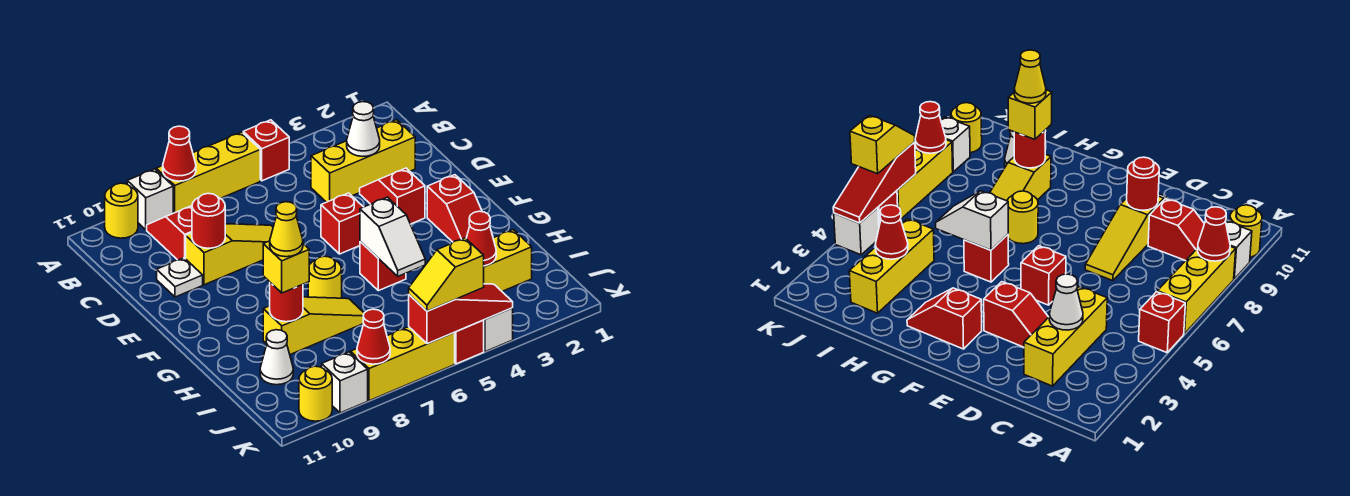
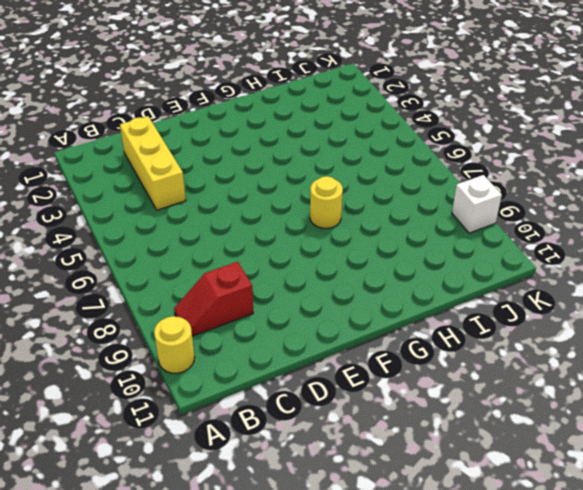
none -> red brick A5 level 1
none -> yellow brick A6:A8 level 1
none -> white brick A9 level 1
none -> red slope D3:E3 level 1 top E

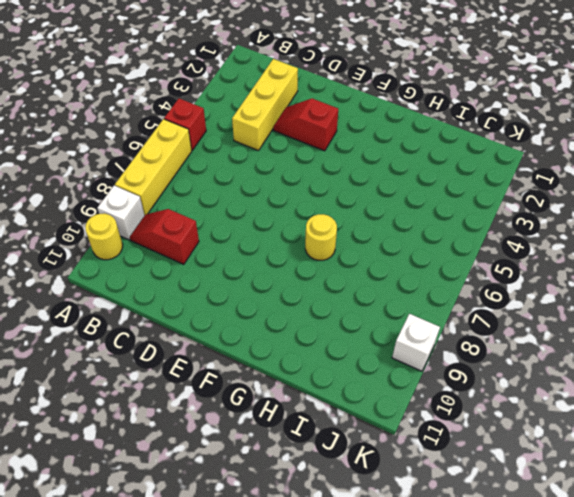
none -> yellow slope D7:D9 level 1 top 9
none -> white plate D10 level 1
none -> red brick E5 level 1
none -> red slope F2:G2 level 1 top F

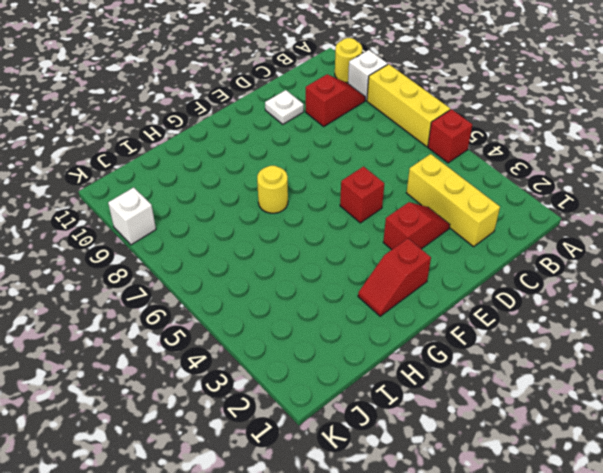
none -> yellow slope D7:D9 level 1 top 9
none -> red brick G5 level 1
none -> yellow slope H7:H9 level 1 top 9
none -> yellow brick I2:I4 level 1

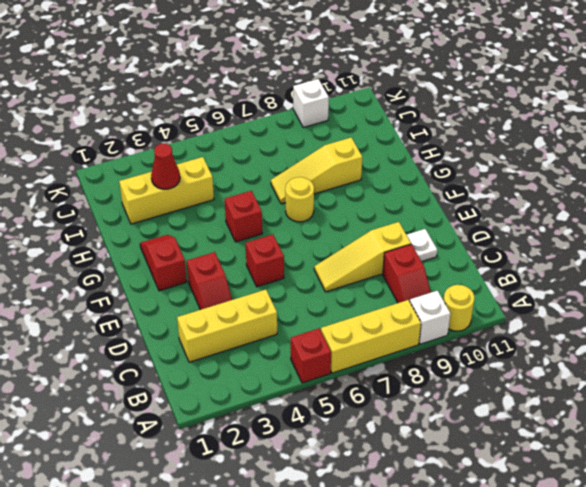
none -> white cone I10 level 1
none -> white brick K4 level 1
none -> red brick K5 level 1
none -> yellow brick K6:K8 level 1

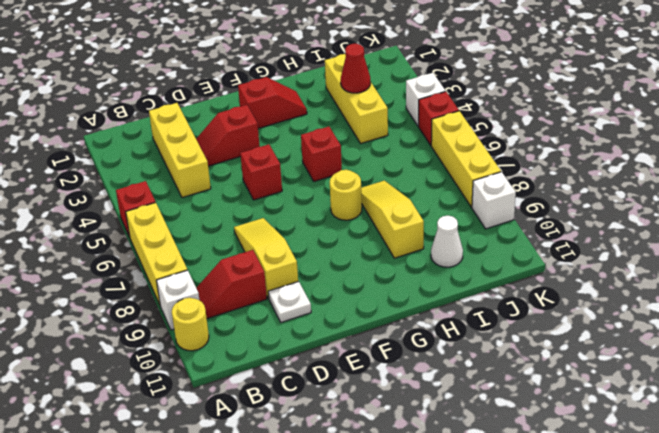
none -> yellow round brick K10 level 1
none -> red cone A8 level 2
none -> white cone C3 level 2
none -> red round brick D9 level 2

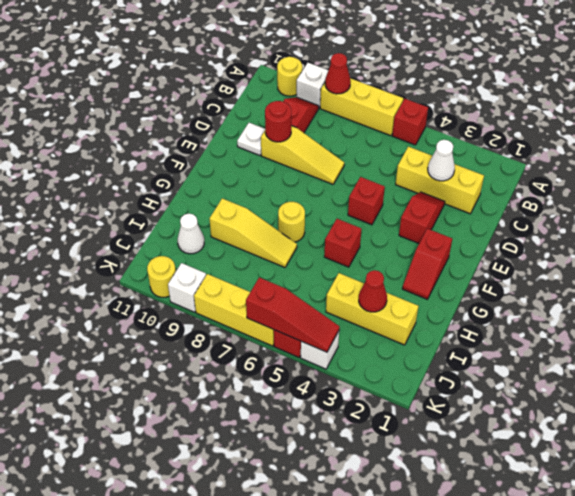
none -> white slope G5:H5 level 2 top G
none -> red round brick H9 level 2
none -> red cone K8 level 2
none -> yellow brick H9 level 3

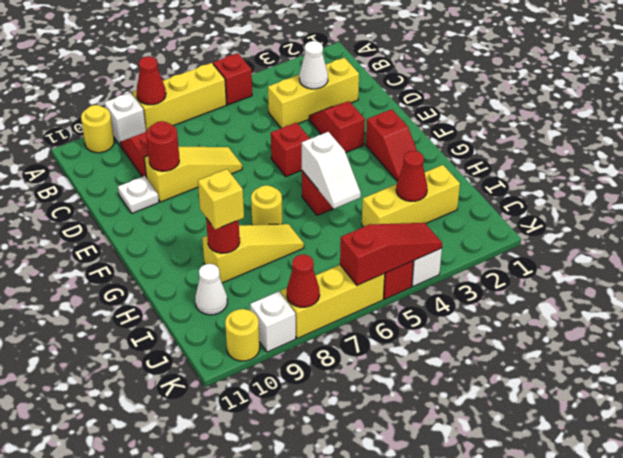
none -> yellow slope K5:K6 level 3 top 5
none -> yellow cone H9 level 4

